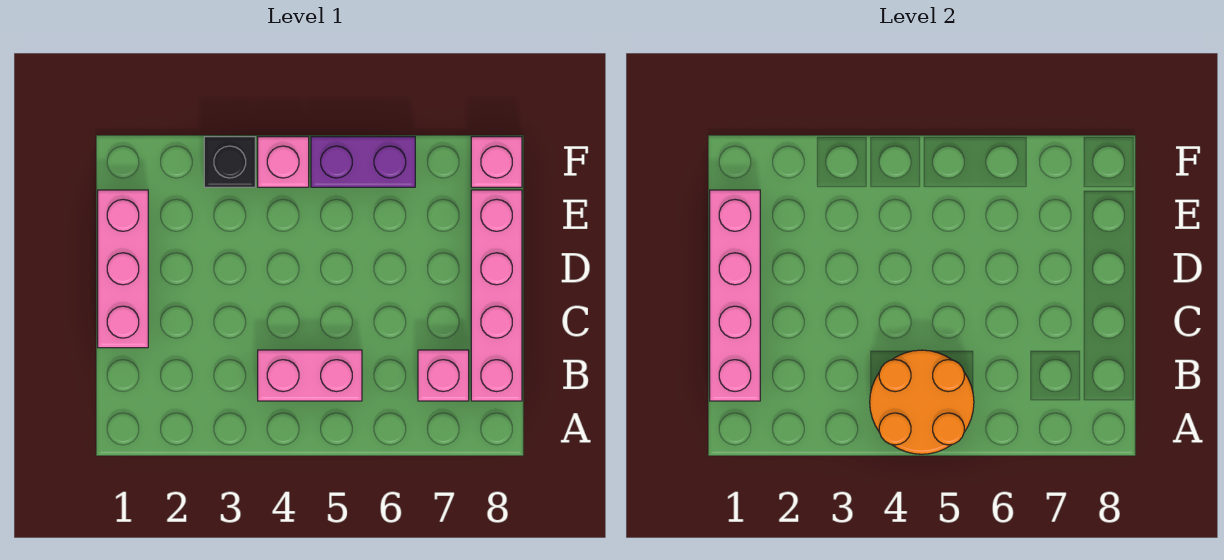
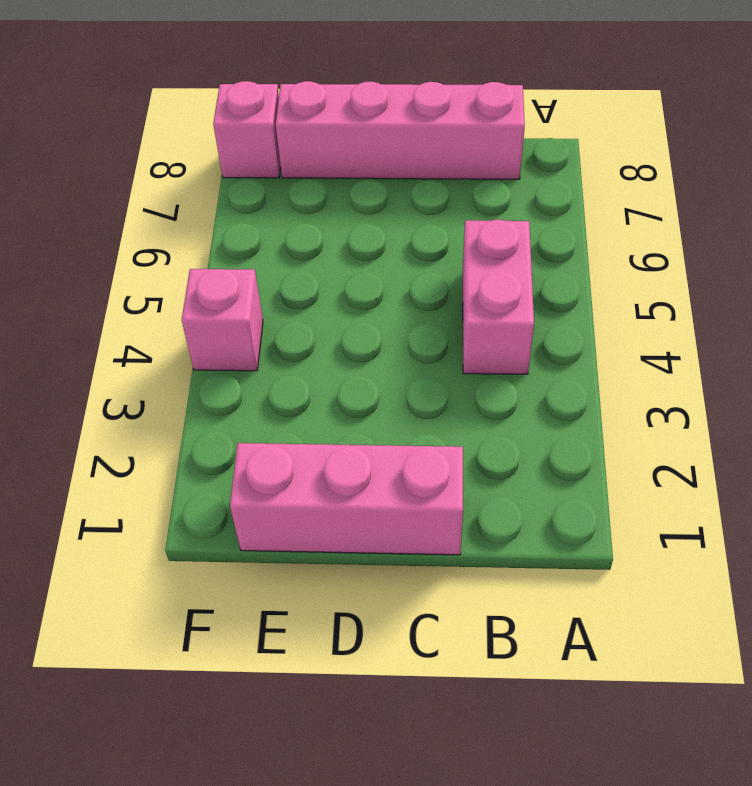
none -> pink brick B7 level 1
none -> black brick F3 level 1

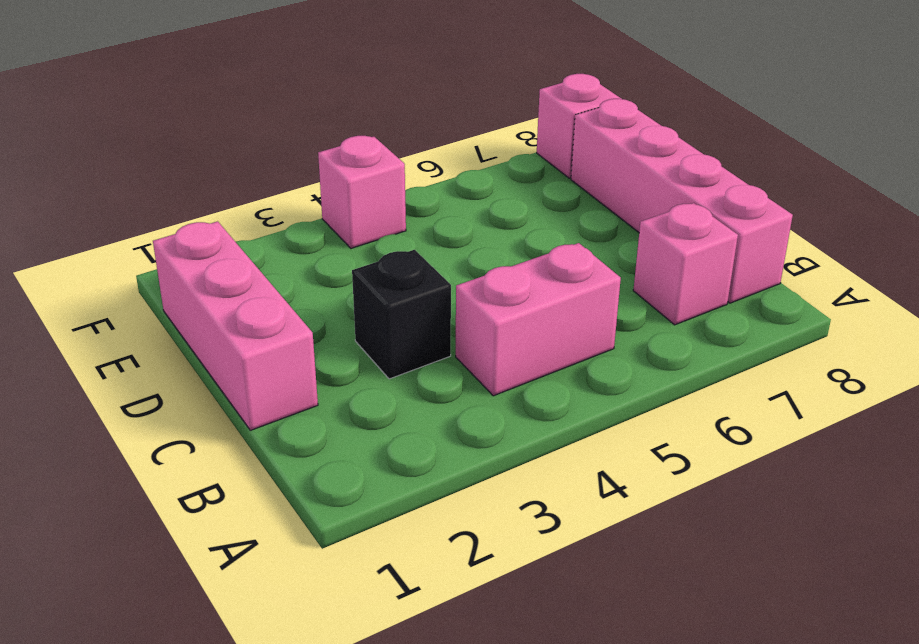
black brick C3 level 1 -> black brick F3 level 1
none -> purple brick F5:F6 level 1
none -> orange round brick A4:B5 level 2

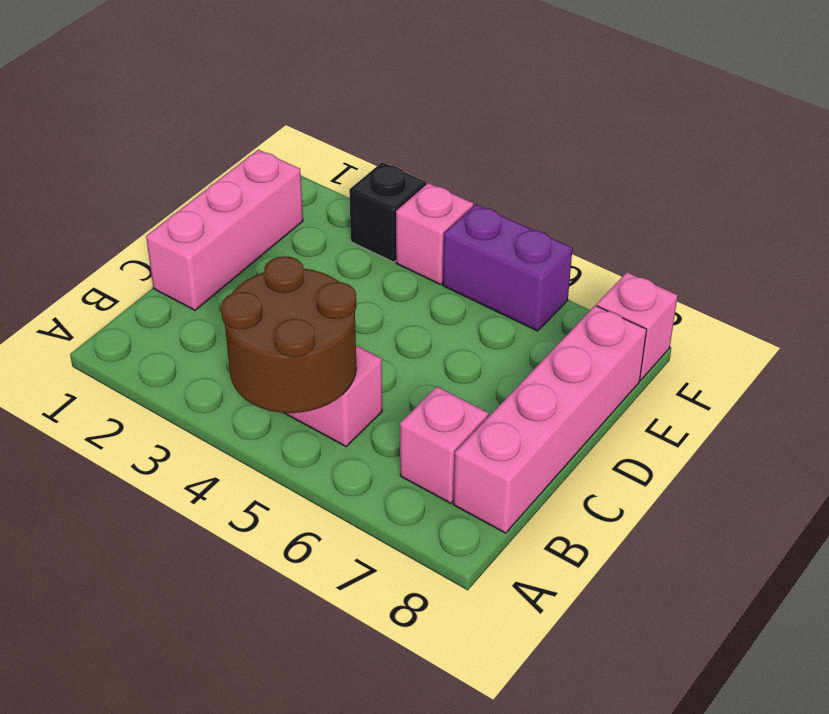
brown round brick A4:B5 level 2 -> orange round brick A4:B5 level 2
none -> pink brick B1:E1 level 2

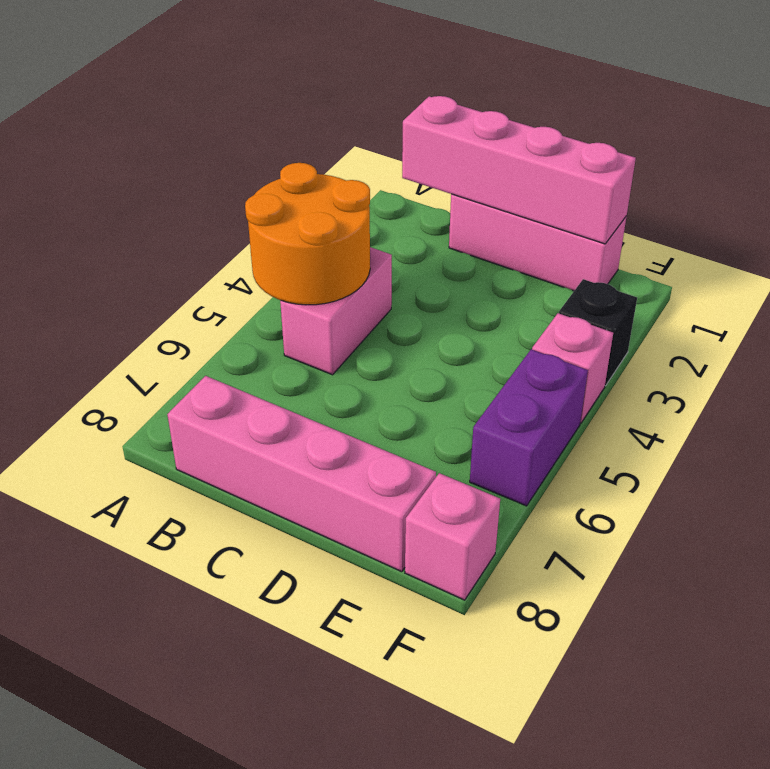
none -> pink brick B7 level 1

